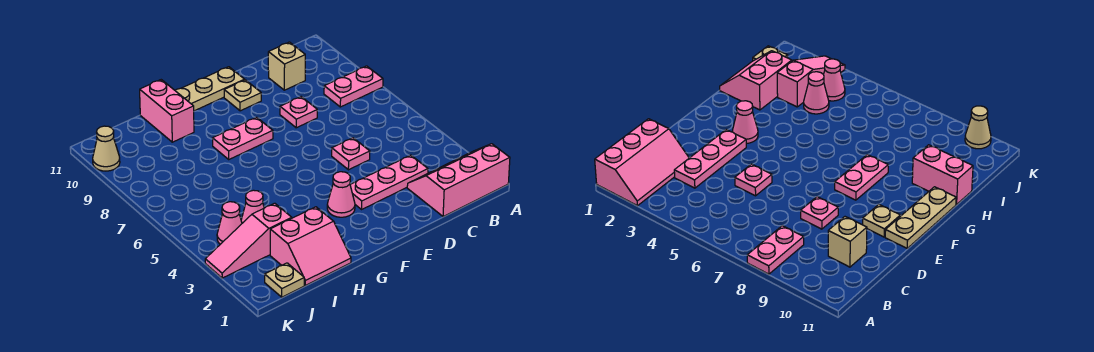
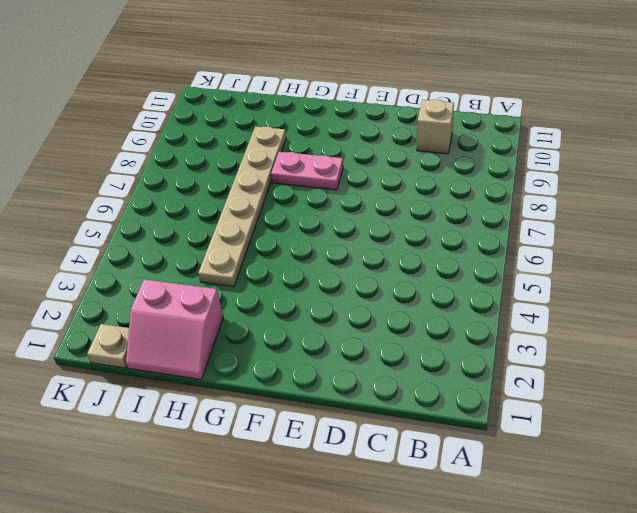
tan plate H4:H9 level 1 -> none
none -> pink slope A1:C2 level 1 top 1
none -> pink plate A8:B8 level 1
none -> pink plate C3:E3 level 1

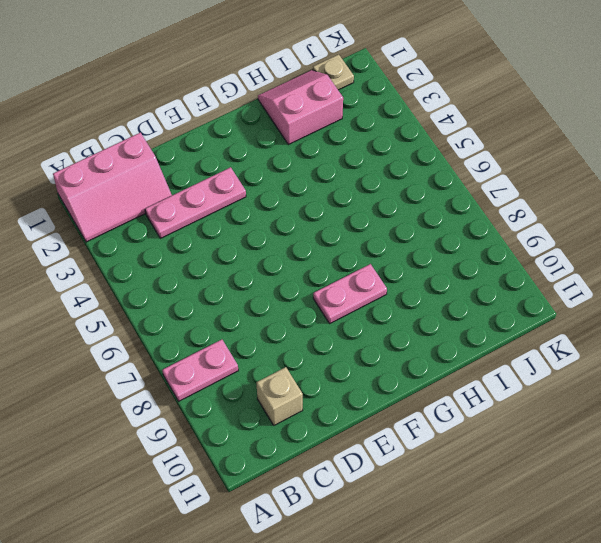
none -> pink plate D5 level 1
none -> pink plate D8 level 1
none -> tan plate E10 level 1

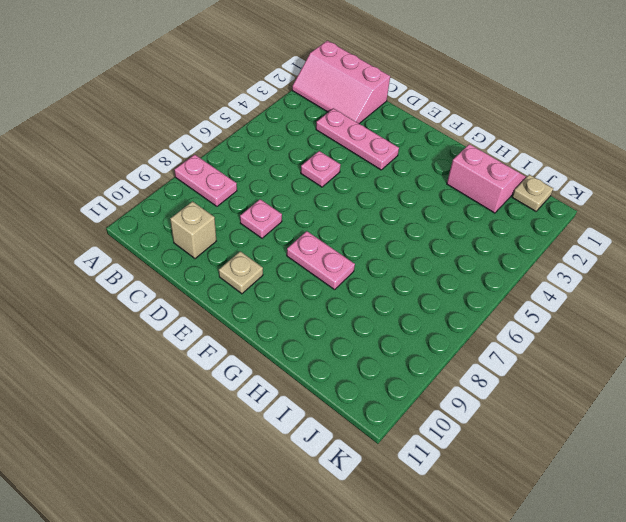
none -> tan plate E11:G11 level 1
none -> pink cone F3 level 1
none -> pink brick H10:H11 level 1

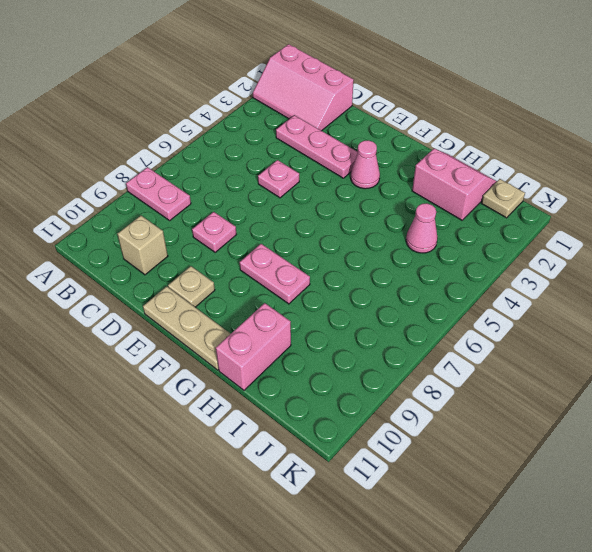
none -> pink slope I3:K3 level 1 top I
none -> pink cone J4 level 1
none -> tan cone K10 level 1

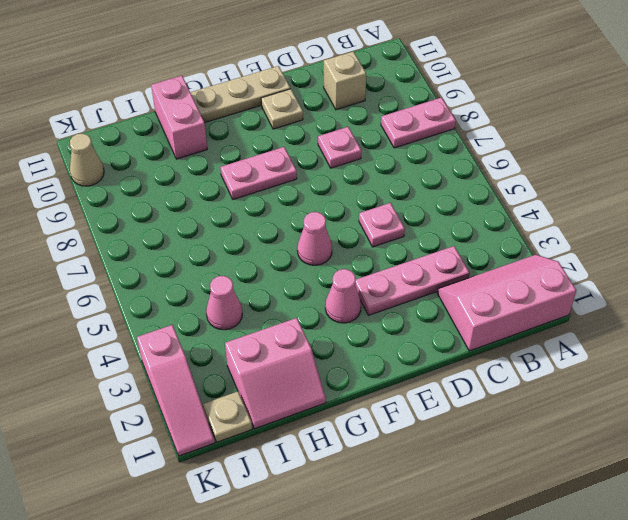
pink cone F5 level 1 -> pink cone J4 level 1
pink slope K1:K3 level 1 top 3 -> pink slope I3:K3 level 1 top I

